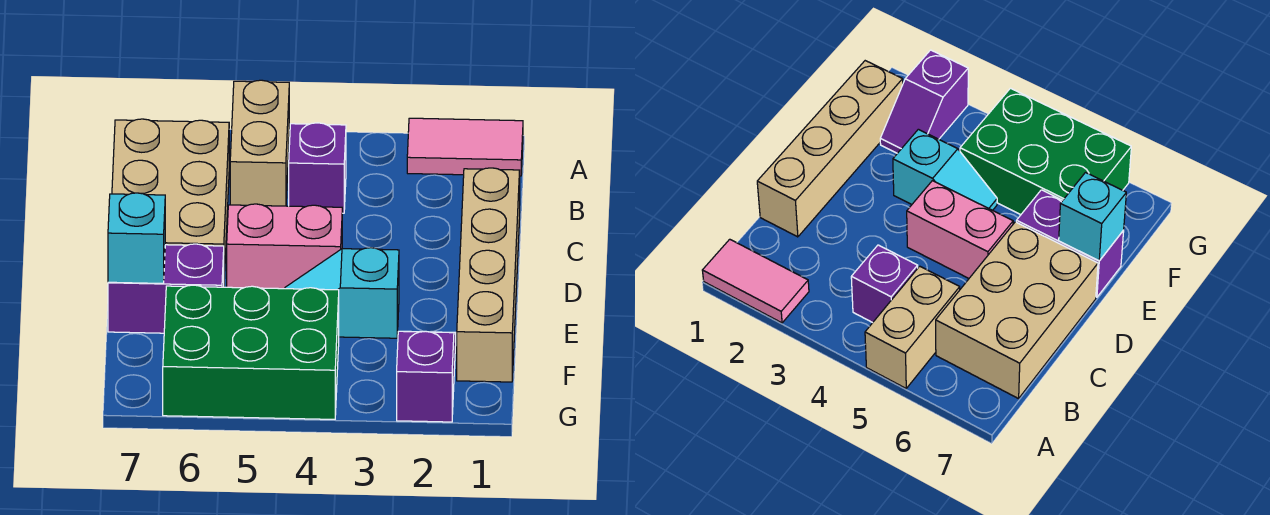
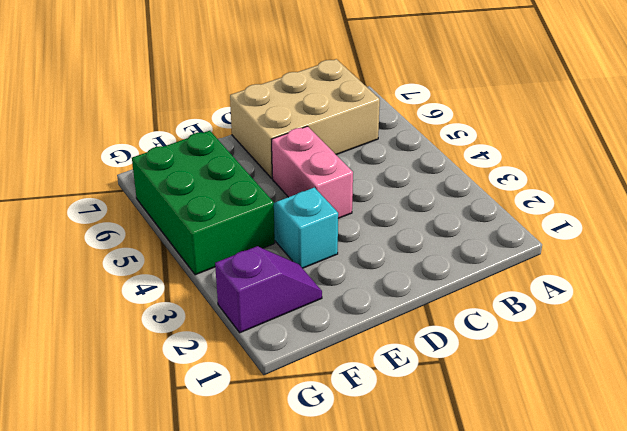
none -> pink tile A1:A2 level 1
none -> tan brick A5:B5 level 1

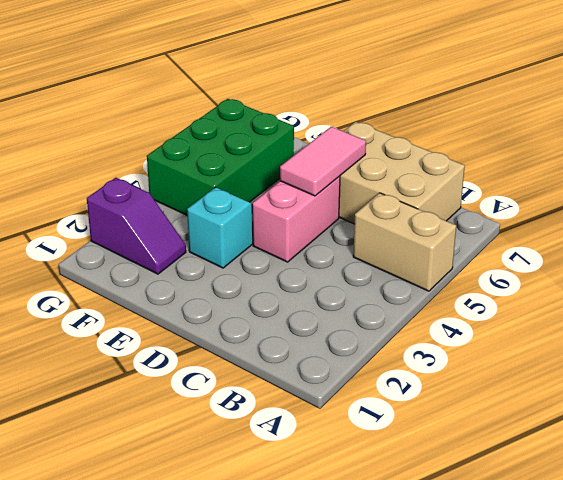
pink tile D5:D6 level 2 -> pink tile A1:A2 level 1
none -> purple brick B4 level 1
none -> tan brick C1:F1 level 1

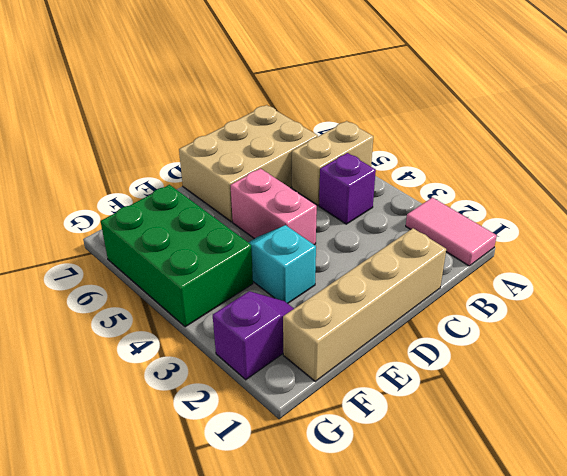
none -> purple brick E6:E7 level 1
none -> cyan brick E7 level 2

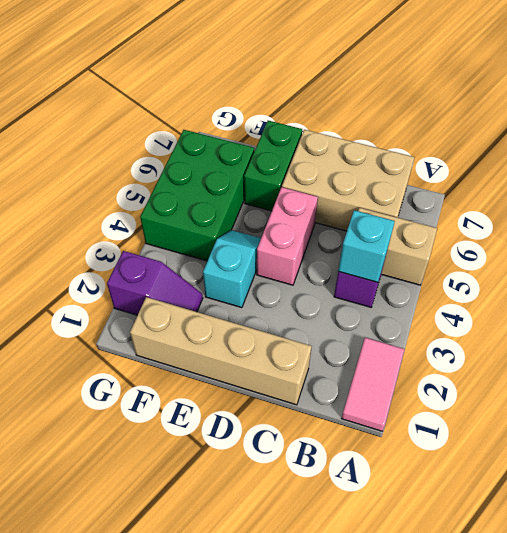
cyan brick B4 level 2 -> cyan brick E7 level 2
green brick E6:E7 level 1 -> purple brick E6:E7 level 1

